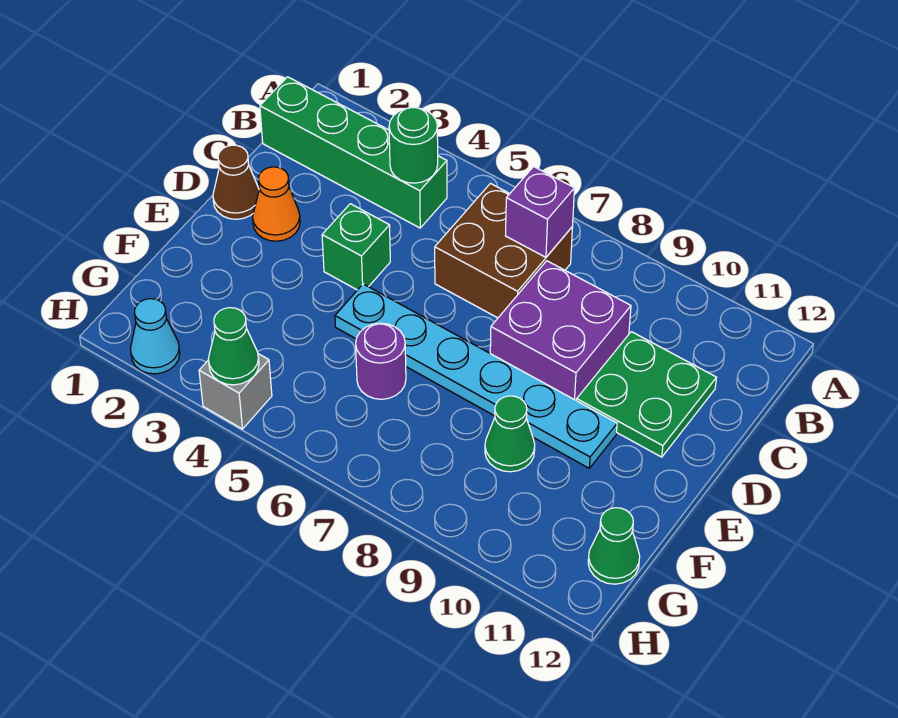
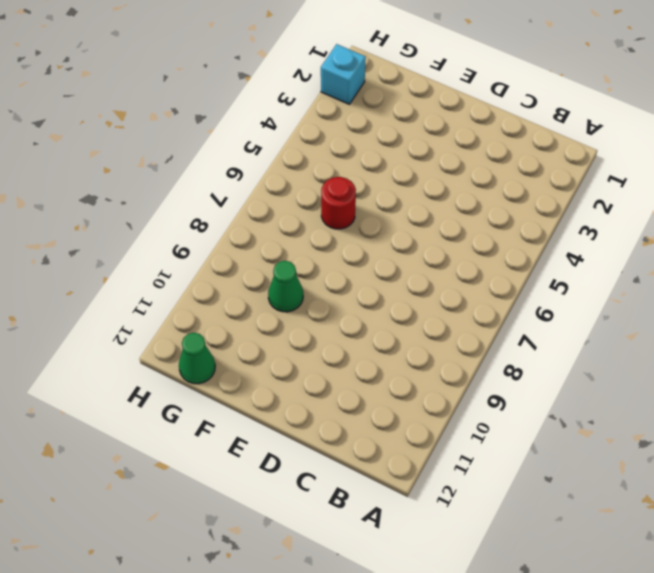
red round brick F6 level 1 -> purple round brick F6 level 1
cyan brick H2 level 1 -> cyan cone H2 level 1
none -> green brick B1:B4 level 1
none -> brown brick B6:C7 level 1
none -> purple brick C8:D9 level 1

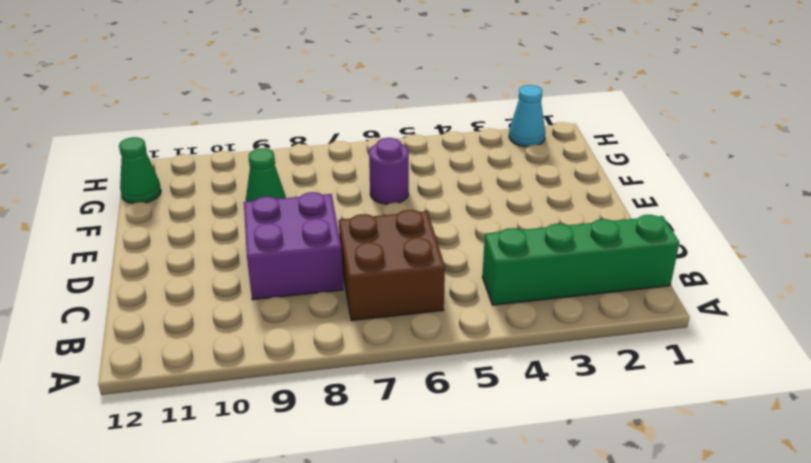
none -> green plate C10:D11 level 1
none -> brown cone D1 level 1
none -> orange cone D2 level 1

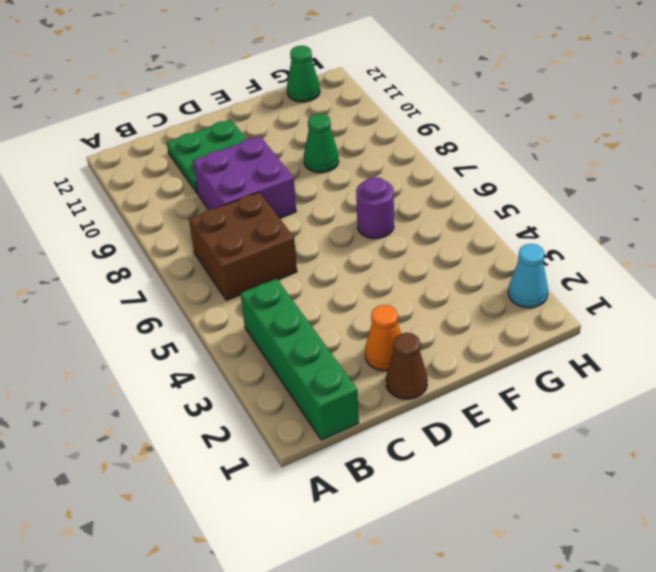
none -> green brick D4 level 1
none -> cyan plate E5:E10 level 1
none -> grey brick H4 level 1

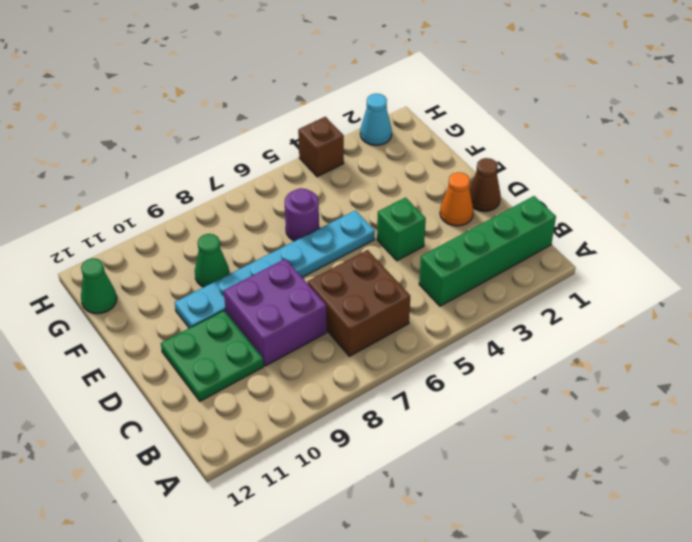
brown brick H4 level 1 -> grey brick H4 level 1
none -> green round brick B4 level 2
none -> purple brick B7 level 2
none -> green cone H4 level 2

